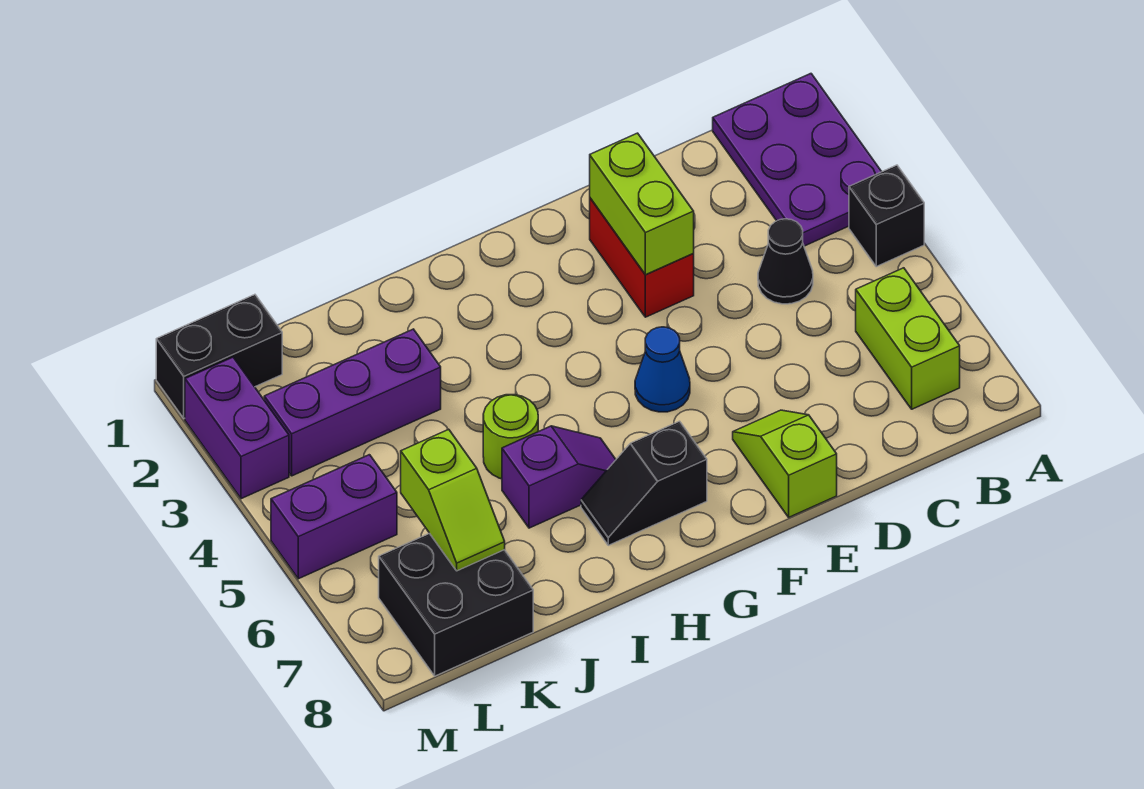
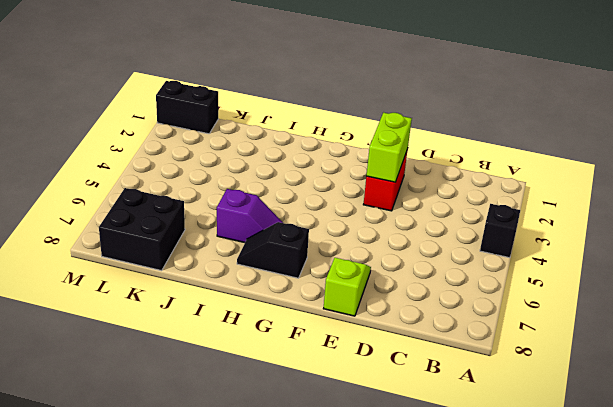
none -> purple plate A1:B3 level 1
none -> lime brick B6:B7 level 1
none -> black cone C4 level 1

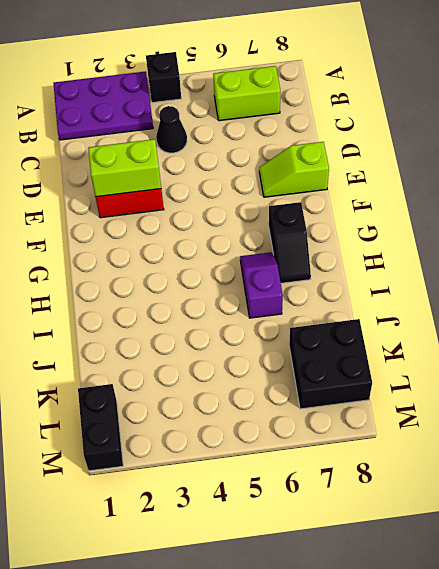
none -> blue cone F5 level 1
none -> lime round brick I5 level 1
none -> purple brick J3:L3 level 1

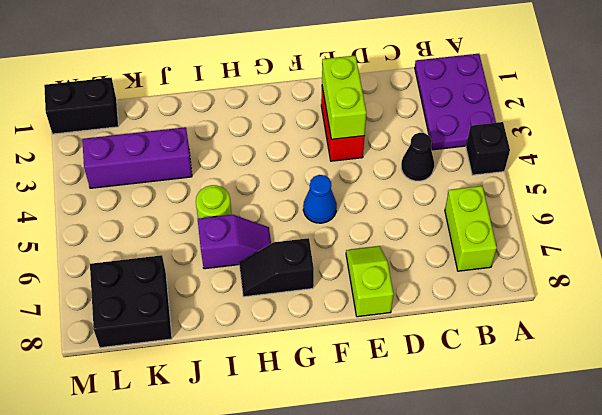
none -> purple brick L5:M5 level 1
none -> purple brick M2:M3 level 1
none -> lime slope K6:K7 level 2 top 6

